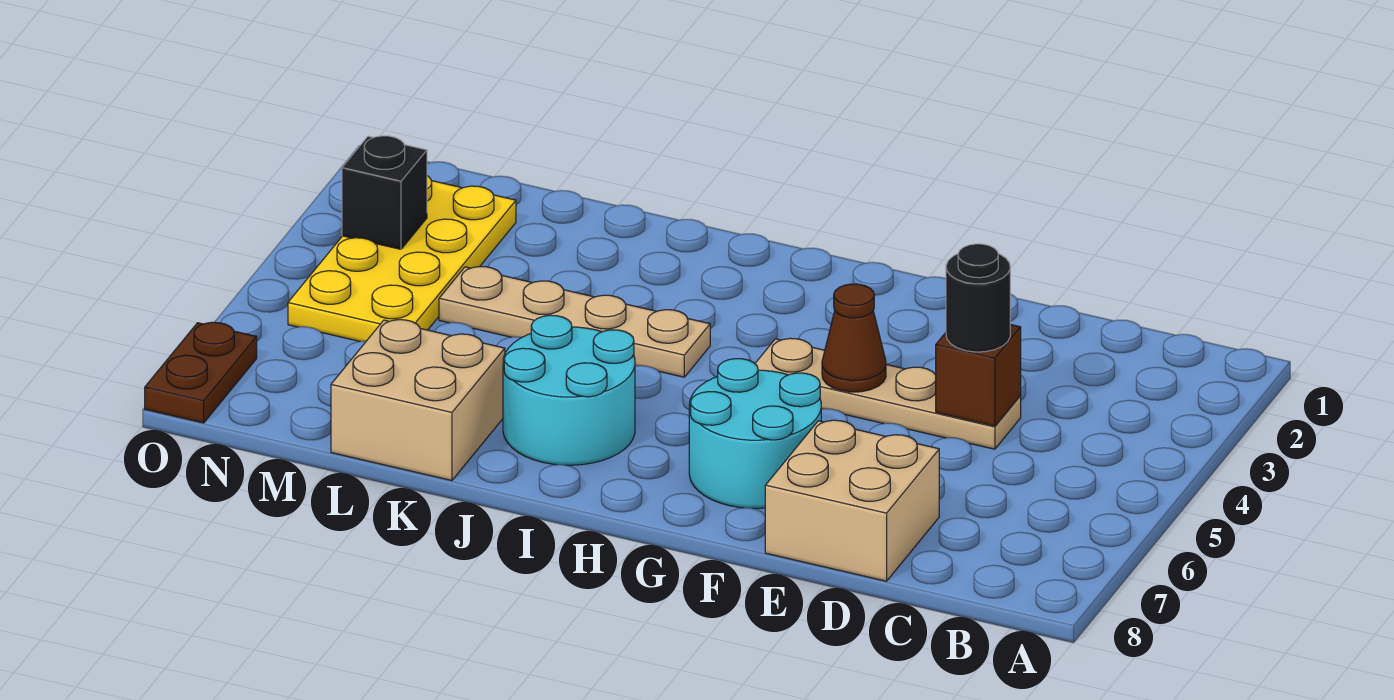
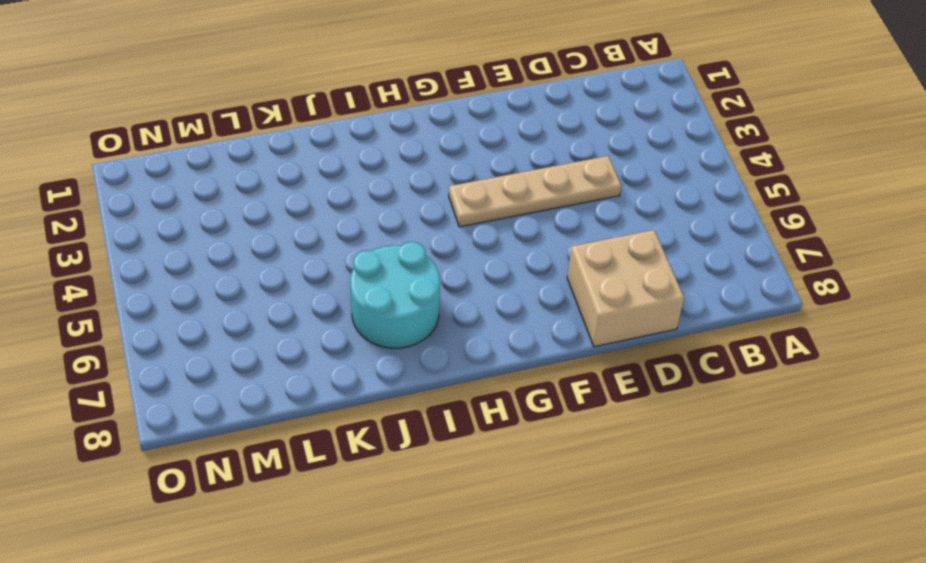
none -> cyan round brick F6:G7 level 1
none -> tan plate I4:L4 level 1
none -> tan brick K7:L8 level 1

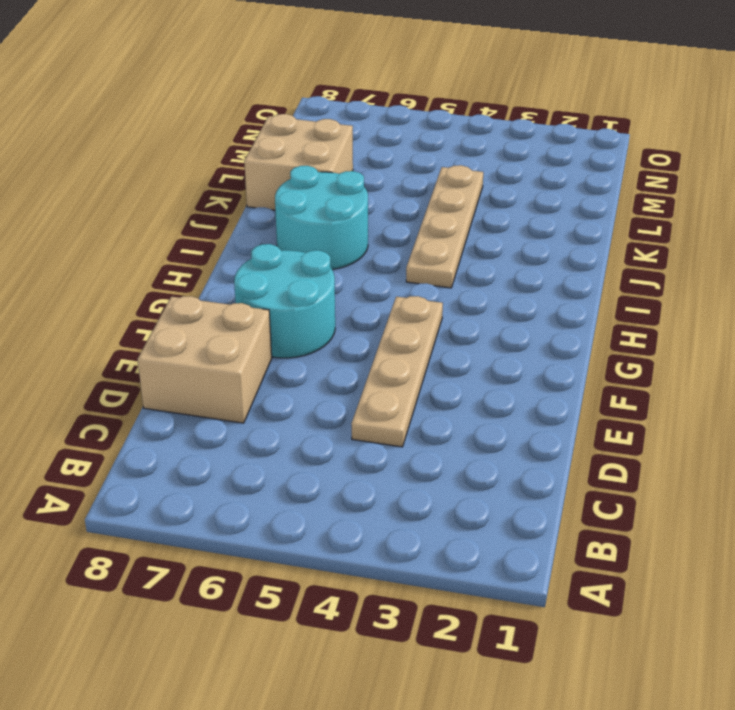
none -> yellow plate M2:N5 level 1
none -> brown plate O7:O8 level 1
none -> brown brick D4 level 2

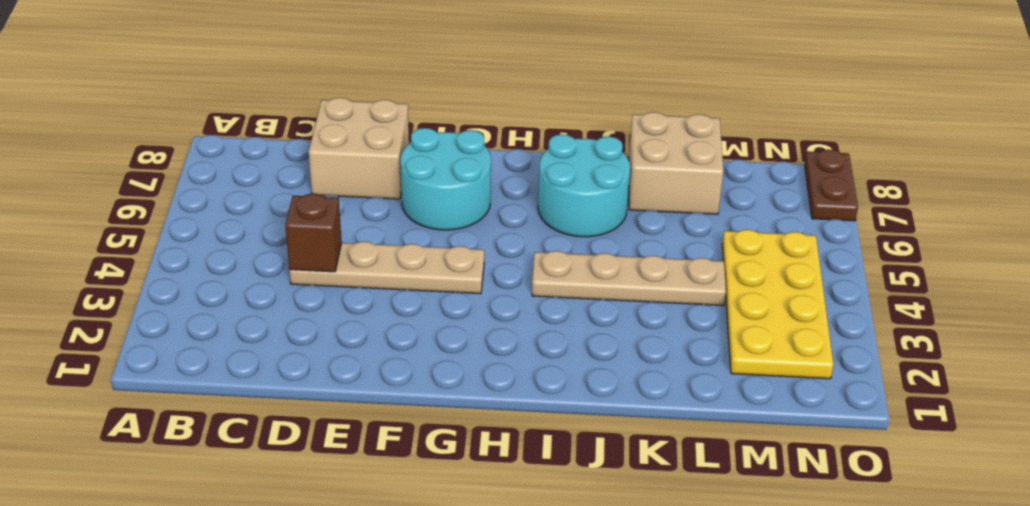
none -> brown cone F4 level 2
none -> black brick N3 level 2
none -> black round brick D4 level 3

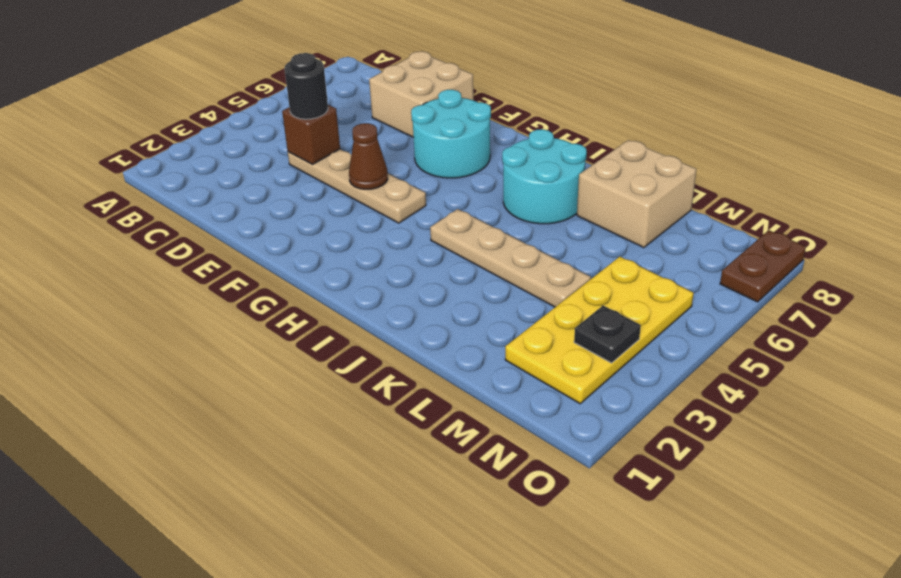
black plate N3 level 2 -> black brick N3 level 2

